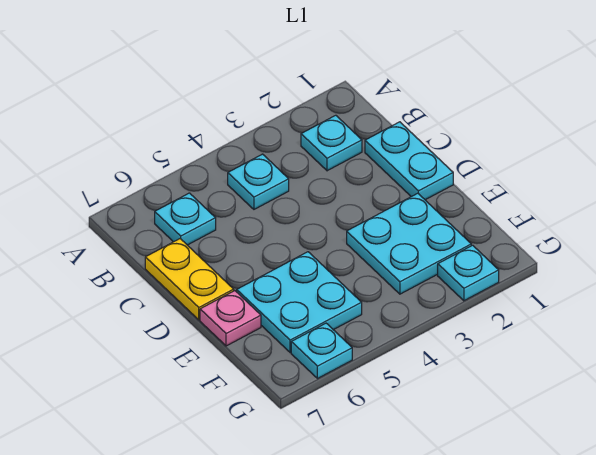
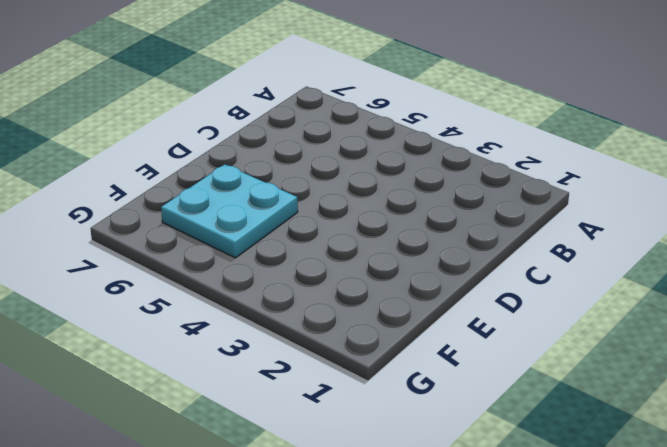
none -> cyan plate B2 level 1
none -> cyan plate B4 level 1

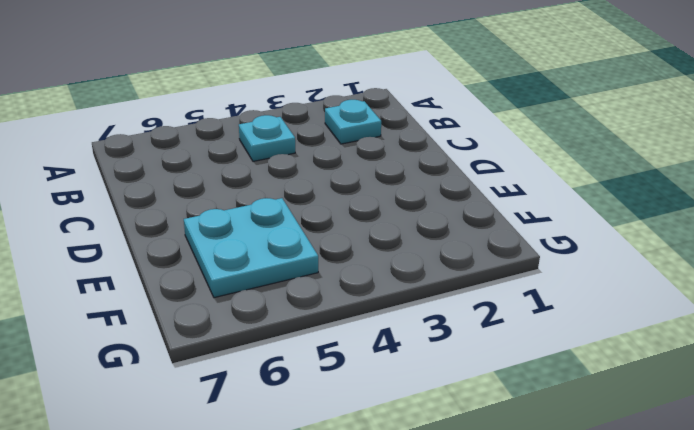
none -> cyan plate B6 level 1
none -> cyan plate C1:D1 level 1

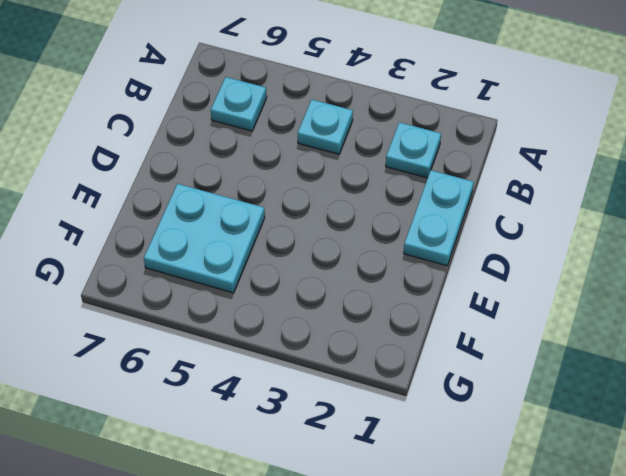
none -> yellow plate C7:D7 level 1
none -> cyan plate E2:F3 level 1

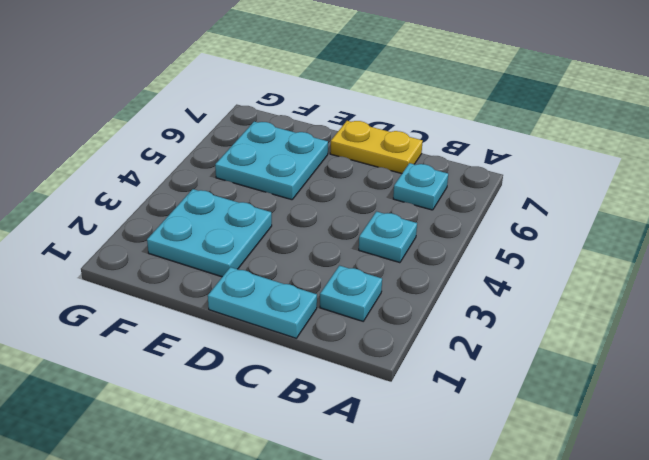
none -> pink plate E7 level 1
none -> cyan plate G2 level 1

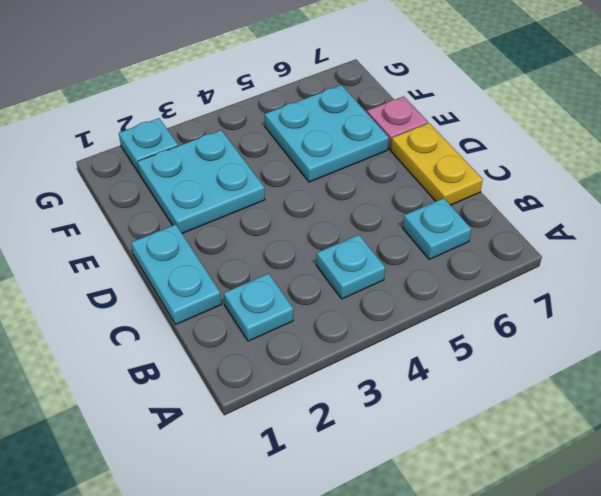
none -> cyan plate G6 level 1

